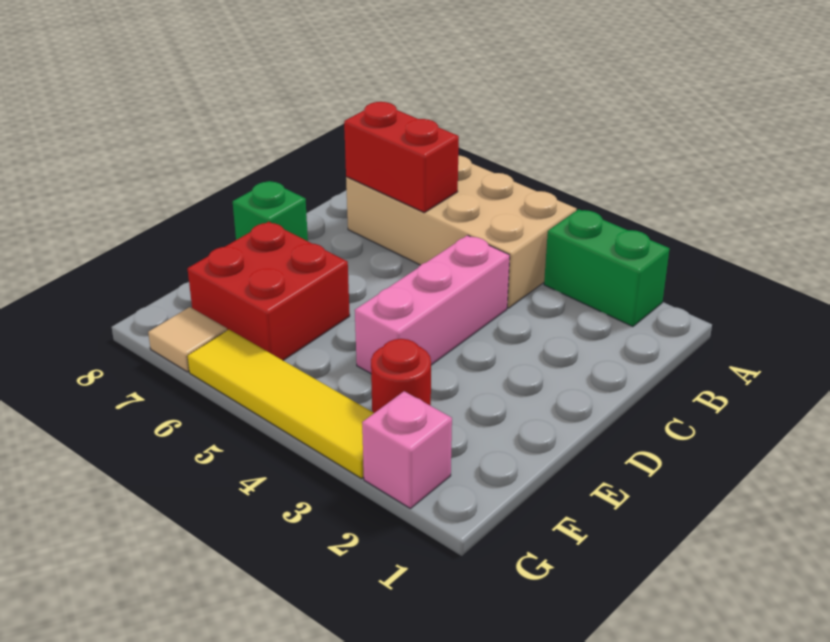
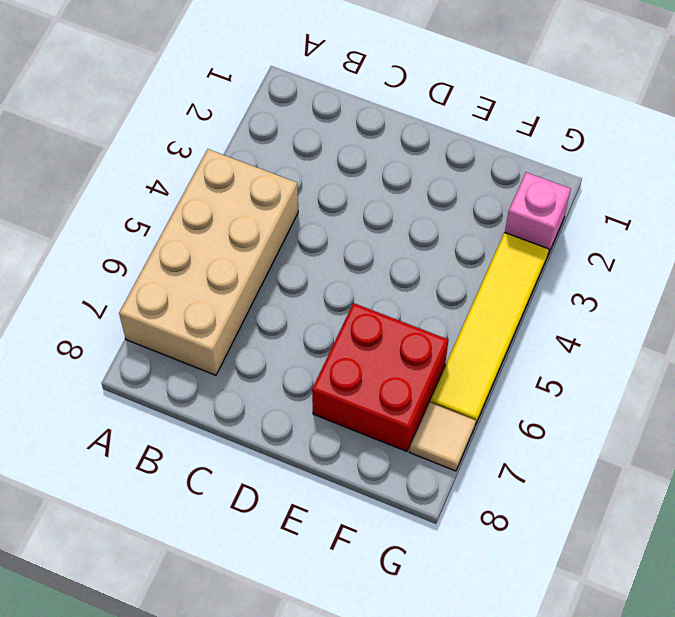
none -> green brick A2:A3 level 1
none -> pink brick C4:E4 level 1

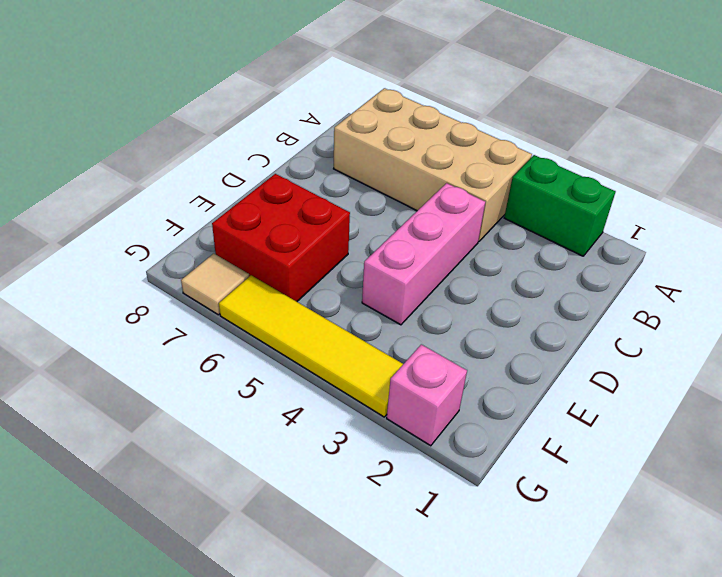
none -> green brick D8 level 1
none -> red round brick F3 level 1

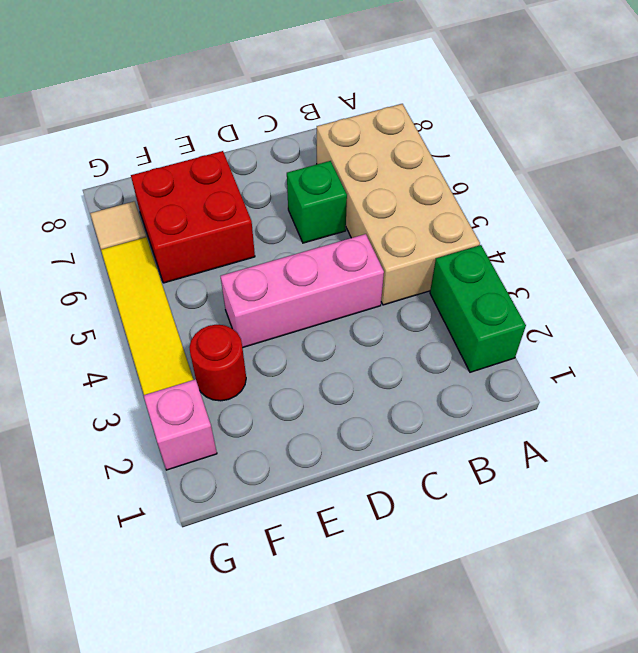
green brick C6 level 1 -> green brick D8 level 1
none -> red brick B6:B7 level 2

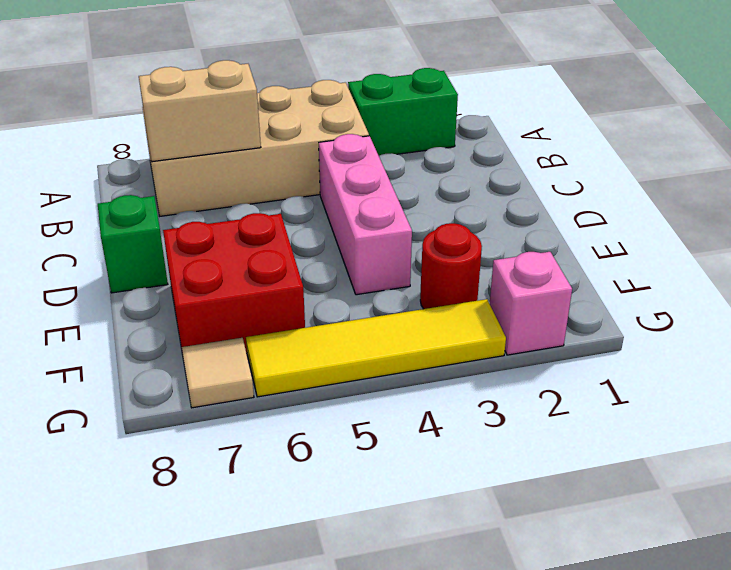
tan brick B6:B7 level 2 -> red brick B6:B7 level 2

